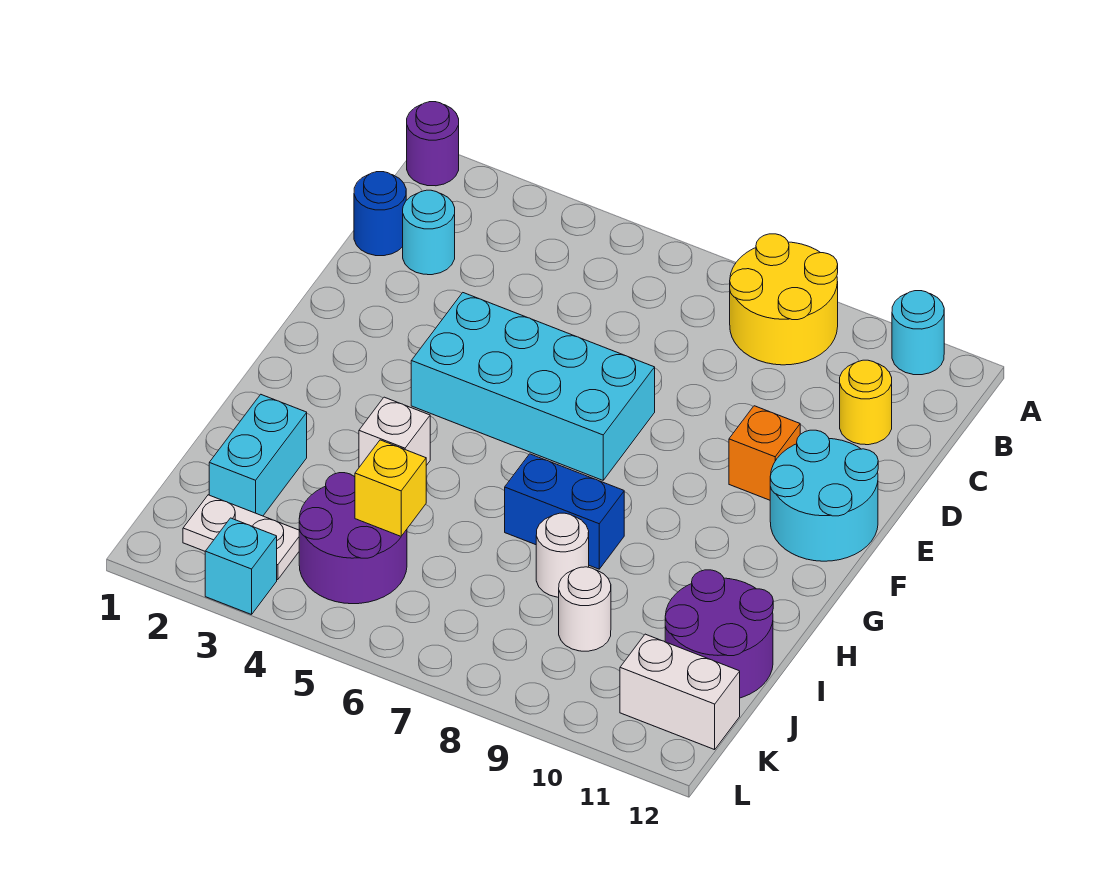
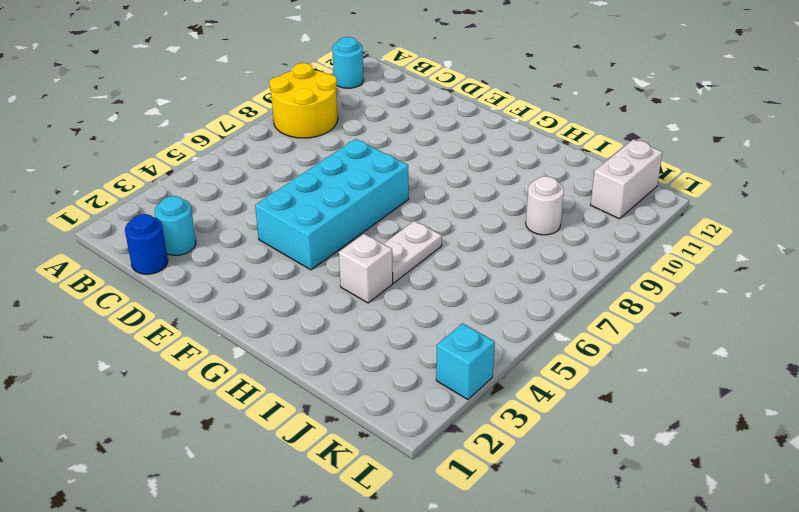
white plate H5:H6 level 1 -> white plate K2:K3 level 1
none -> purple round brick A1 level 1
none -> yellow round brick C11 level 1
none -> orange brick E10 level 1

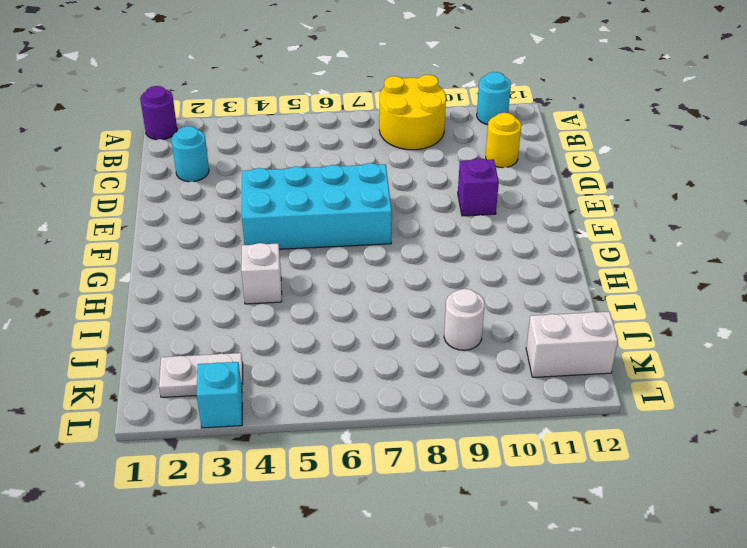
purple brick E10 level 1 -> orange brick E10 level 1
none -> blue round brick C1 level 1
none -> cyan round brick E11:F12 level 1
none -> blue brick H7:H8 level 1

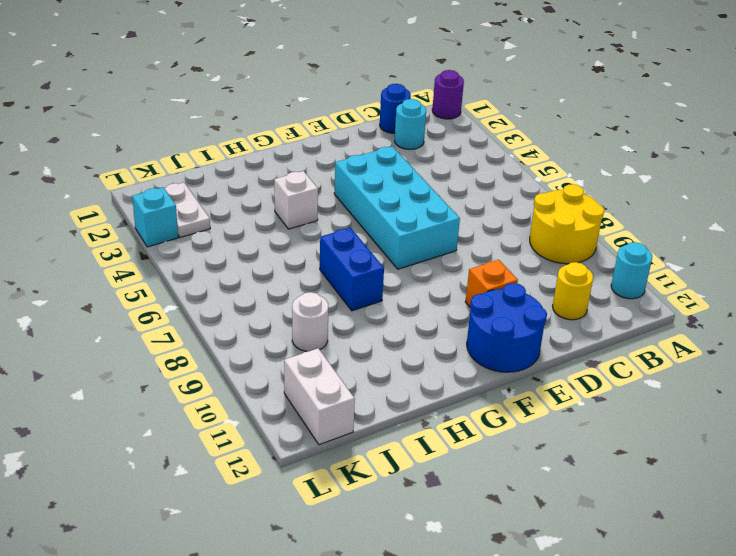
blue round brick E11:F12 level 1 -> cyan round brick E11:F12 level 1
none -> cyan brick I2:J2 level 1
none -> white round brick I8 level 1
none -> purple round brick I11:J12 level 1

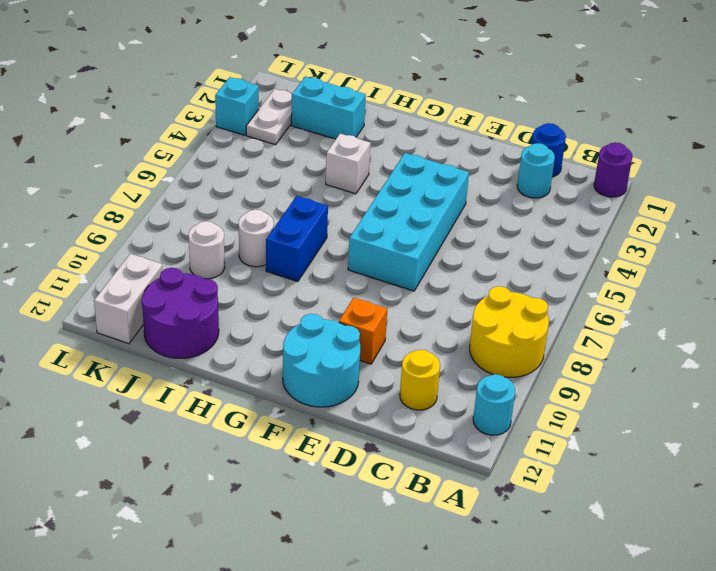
none -> purple round brick J4:K5 level 1
none -> yellow brick J5 level 2

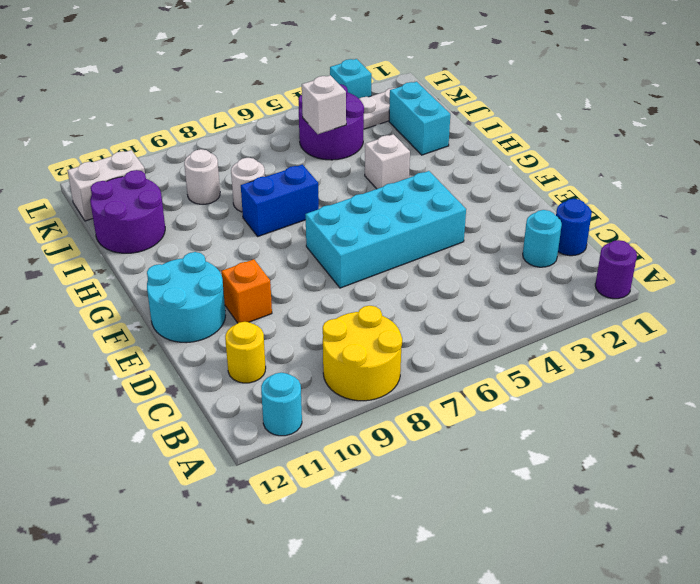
white brick J5 level 2 -> yellow brick J5 level 2

